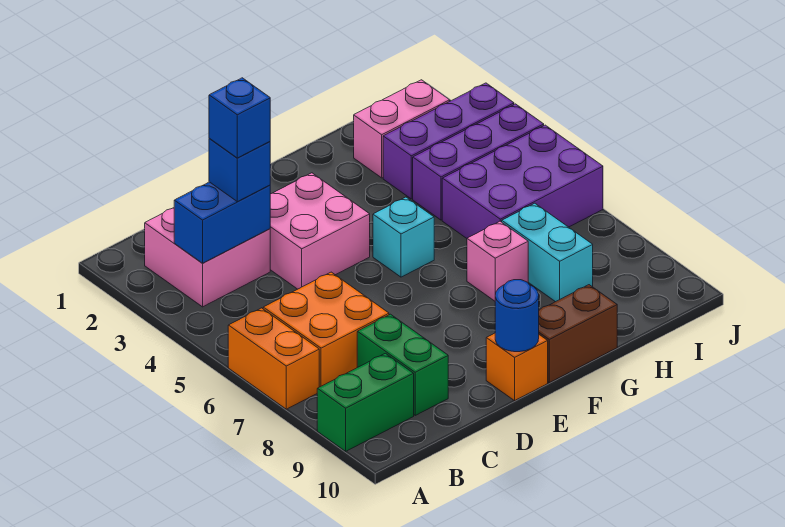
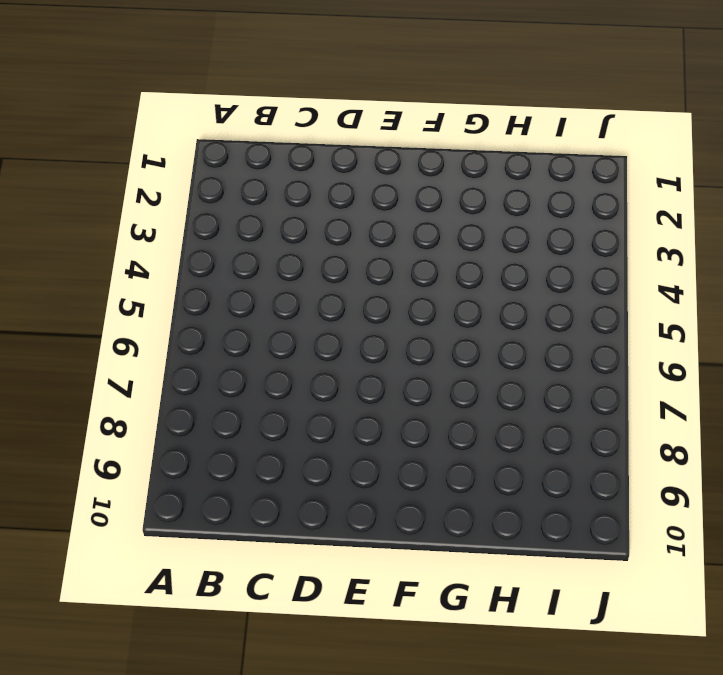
none -> orange brick A6:A7 level 1
none -> green brick A9:B9 level 1
none -> pink brick B2:C3 level 1

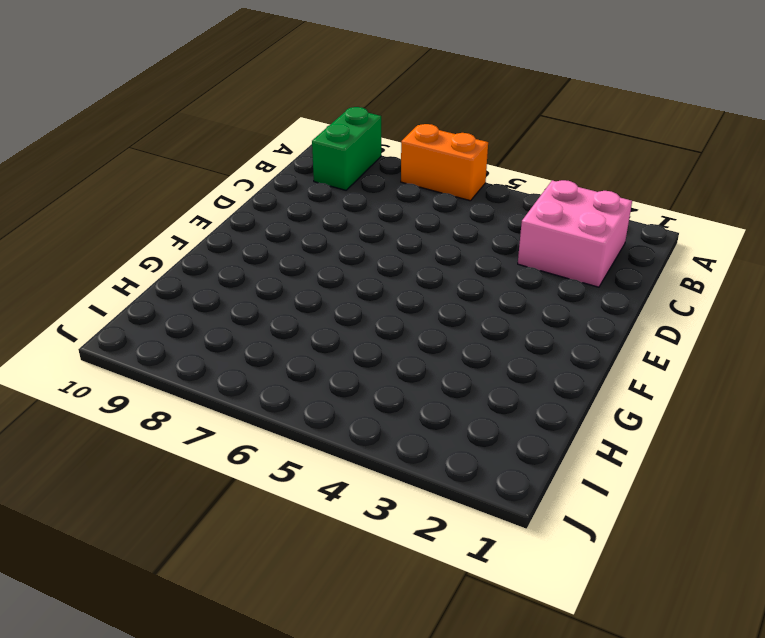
none -> orange brick B6:C7 level 1
none -> green brick C8:C9 level 1
none -> pink brick D3:E4 level 1

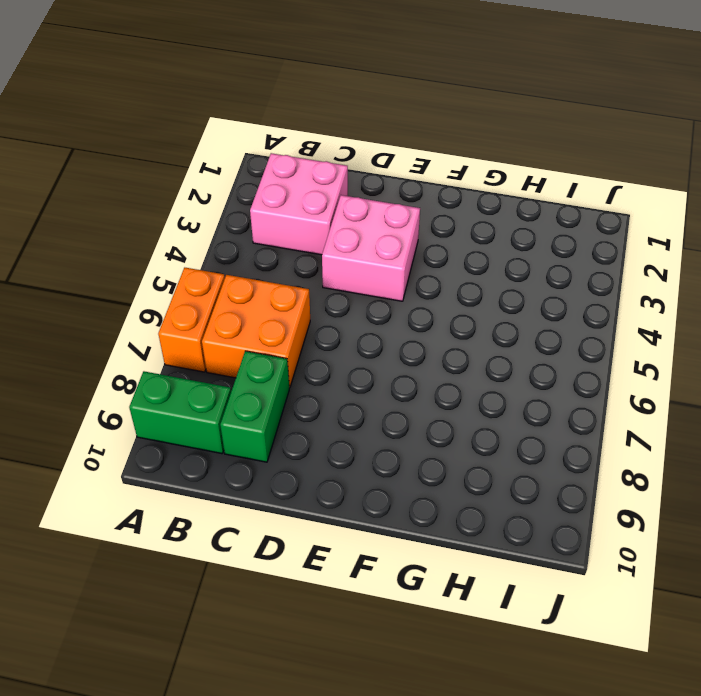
none -> orange brick E10 level 1
none -> cyan brick F5 level 1
none -> brown brick F10:G10 level 1

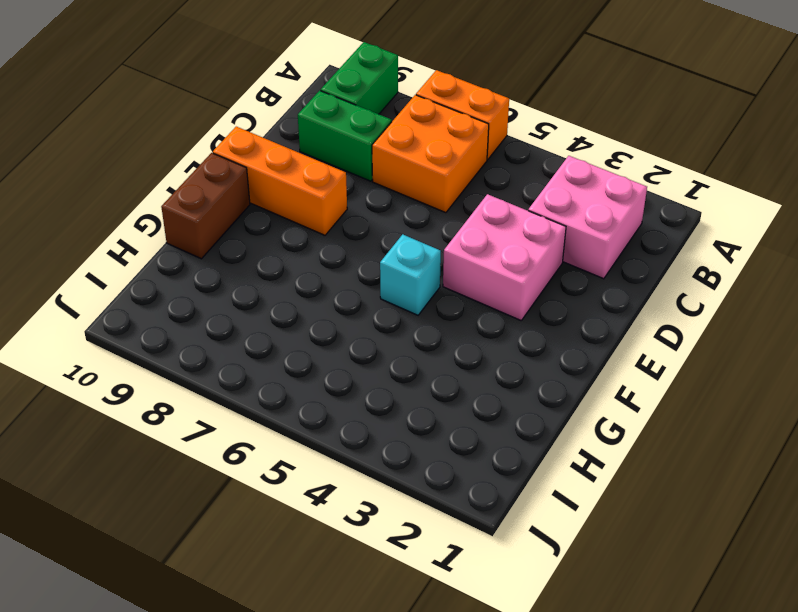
orange brick E8:E10 level 1 -> orange brick E10 level 1
none -> pink brick G7 level 1
none -> pink brick H2:I2 level 1
none -> purple brick H3:J3 level 1

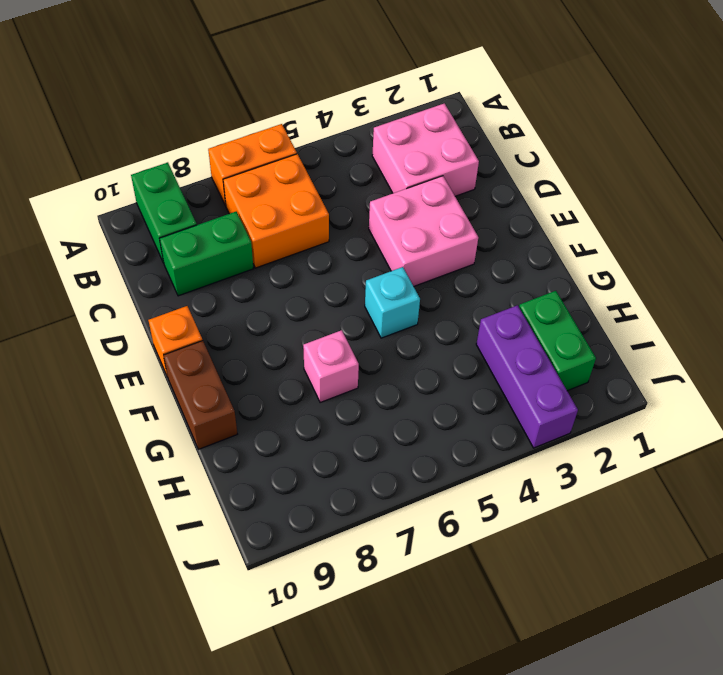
green brick H2:I2 level 1 -> pink brick H2:I2 level 1
none -> purple brick H4:J4 level 1
none -> purple brick H5:J6 level 1
none -> cyan brick H7:H8 level 1

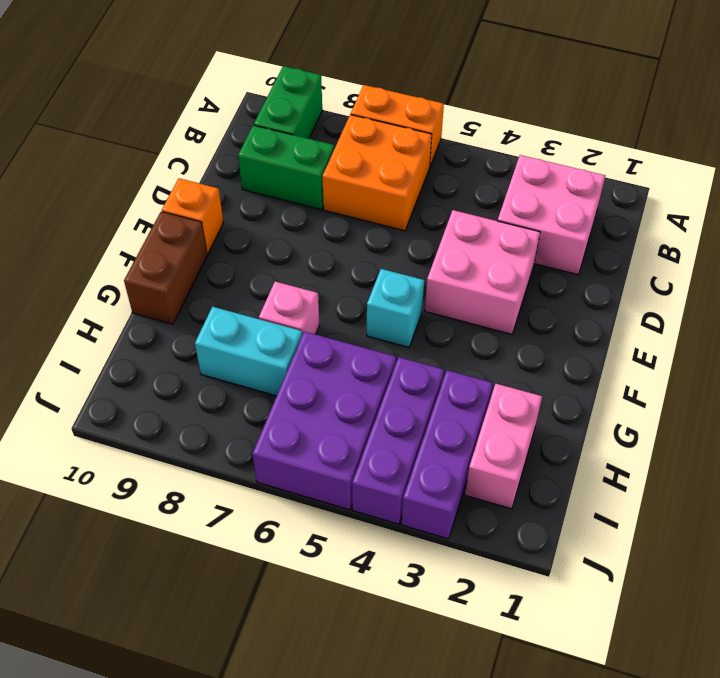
none -> blue brick B3:C3 level 2
none -> blue round brick E10 level 2
none -> blue brick C3 level 3

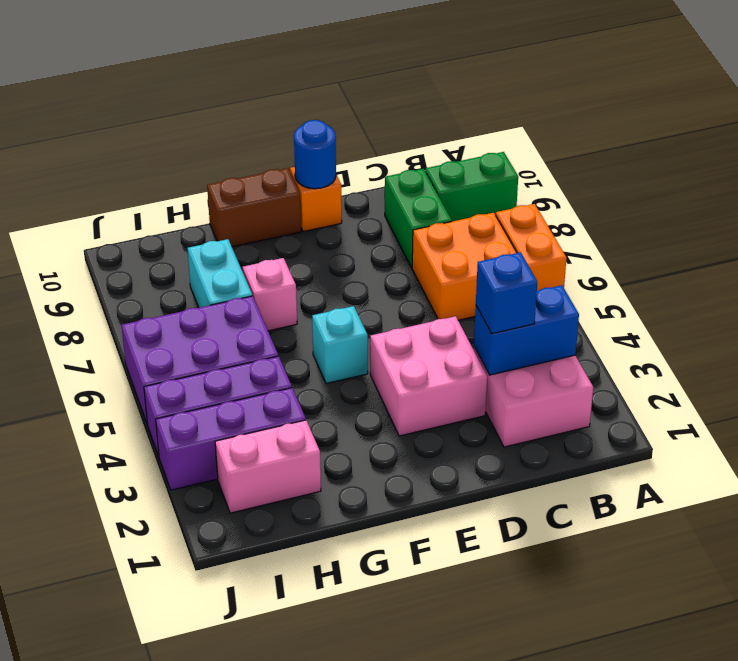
none -> blue brick C3 level 4

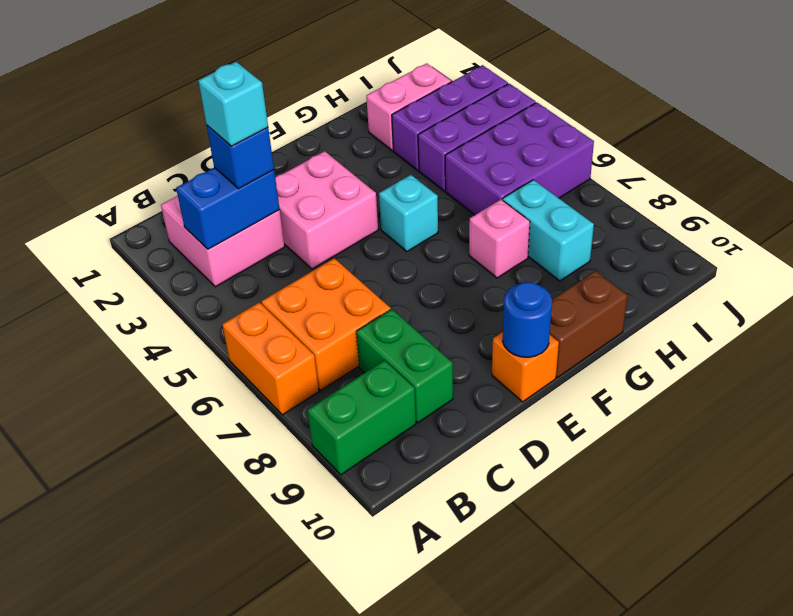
cyan brick C3 level 4 -> blue brick C3 level 4

